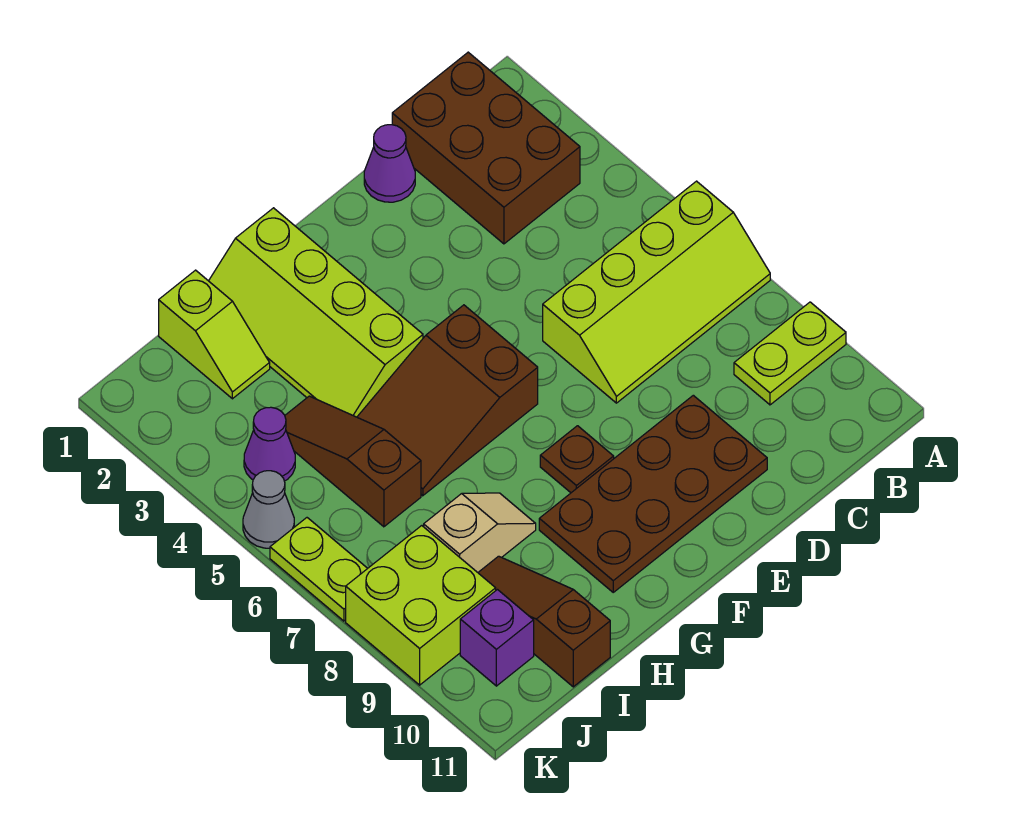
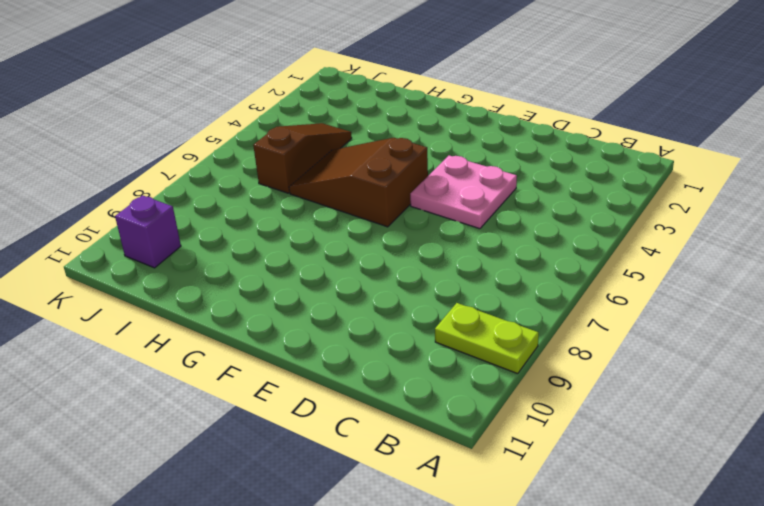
pink plate D4:E5 level 1 -> none
none -> lime slope A6:D7 level 1 top 6
none -> brown brick B1:C3 level 1
none -> purple cone D1 level 1

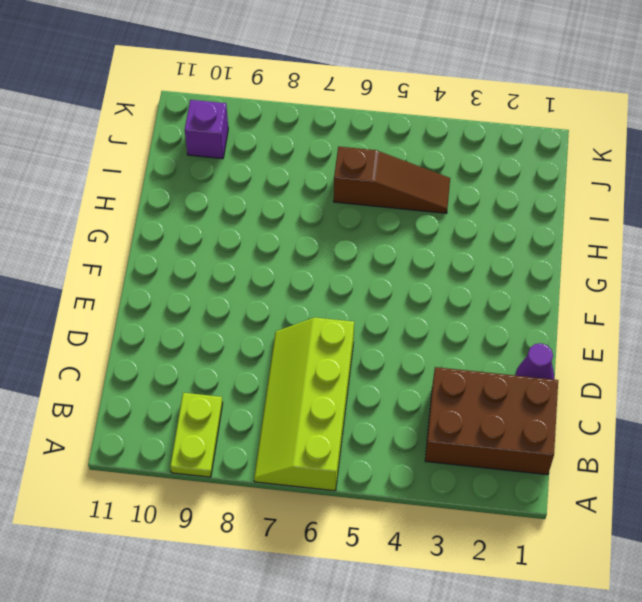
none -> brown plate D9:G10 level 1
none -> brown slope F5:H6 level 1 top F
none -> brown plate F8 level 1

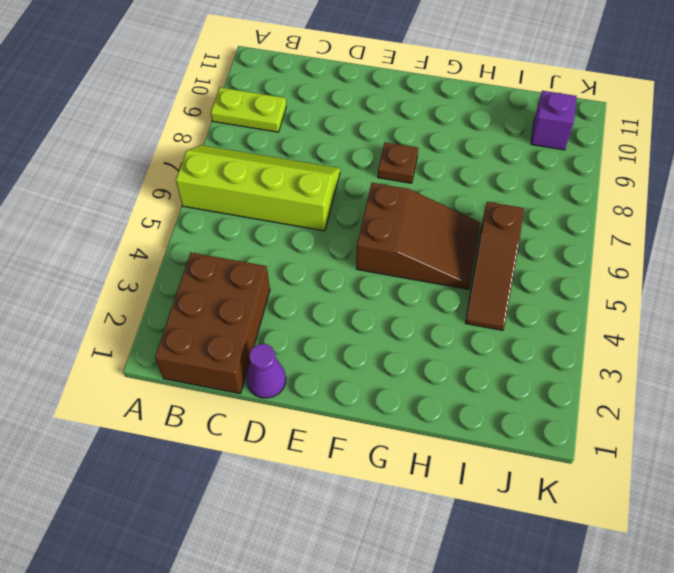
none -> brown plate D9:G10 level 1
none -> lime slope G1:H4 level 1 top G
none -> tan slope H8:I8 level 1 top I

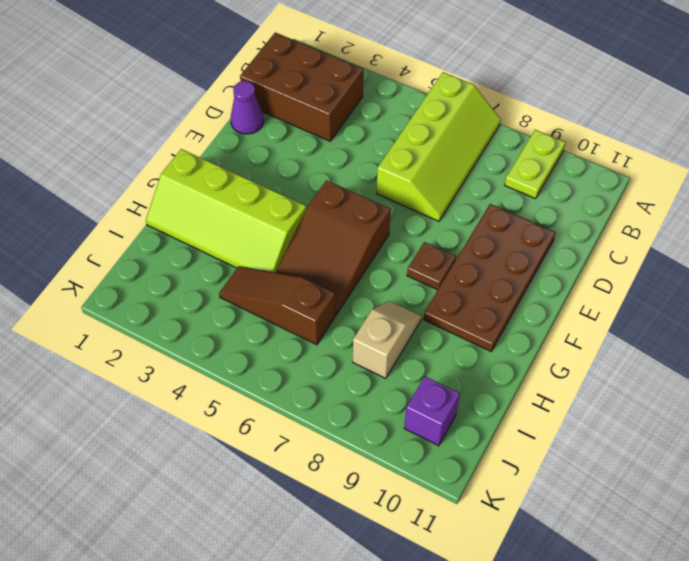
none -> lime slope I1:I2 level 1 top 1
none -> brown slope I9:I11 level 1 top 11
none -> purple cone J4 level 1

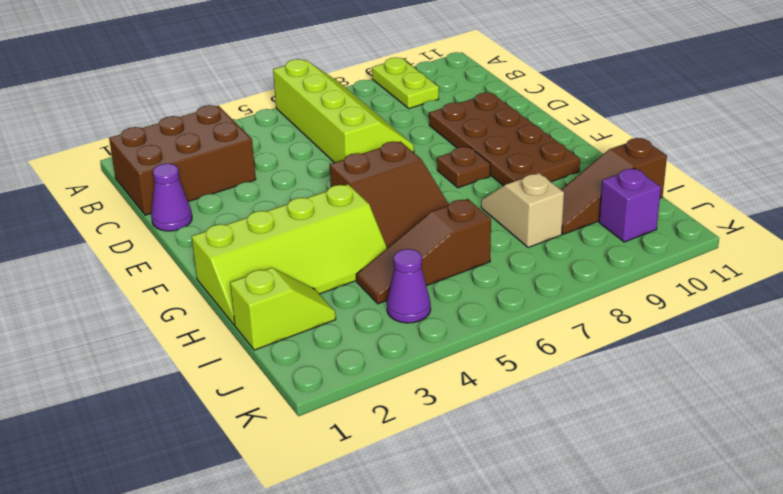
none -> lime brick J8:K9 level 1
none -> grey cone K5 level 1
none -> lime plate K6:K7 level 1

